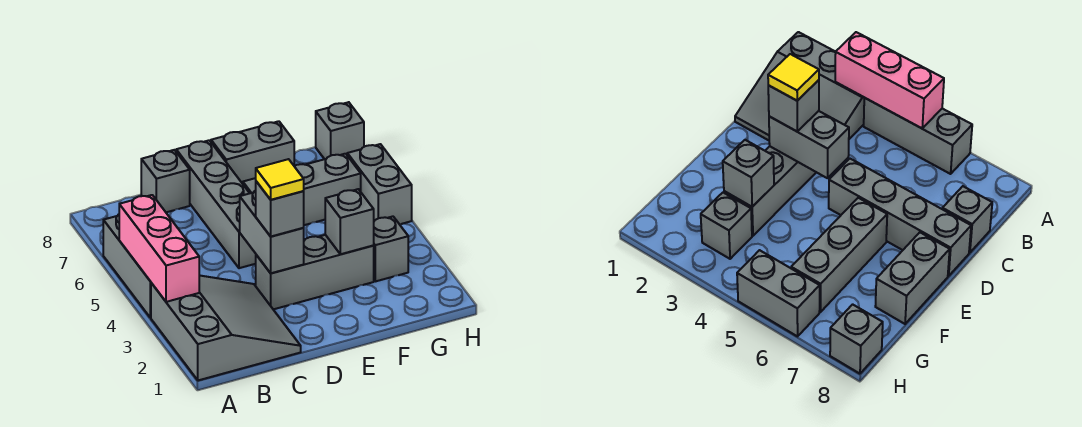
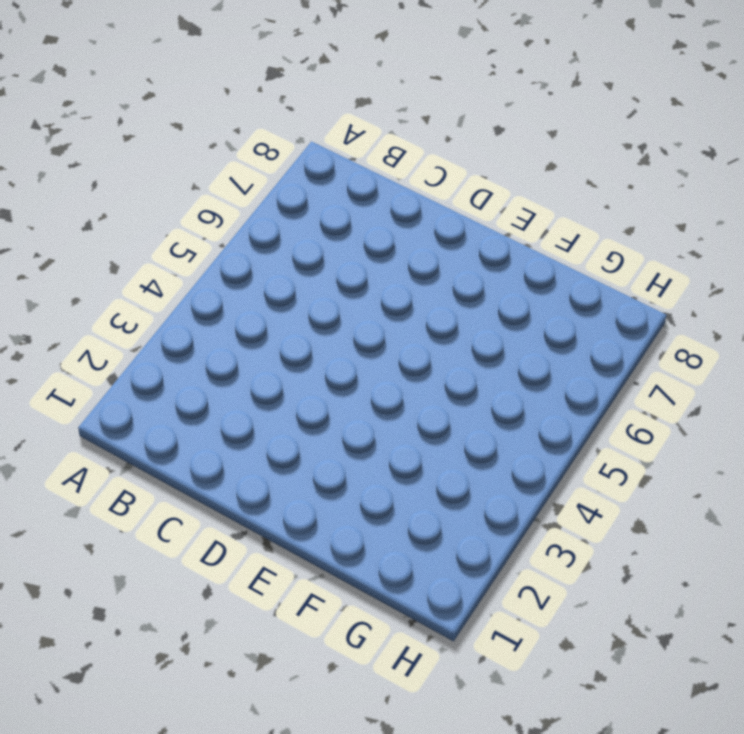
none -> grey slope A1:C3 level 1 top A
none -> grey brick A4:A6 level 1
none -> grey brick C8 level 1

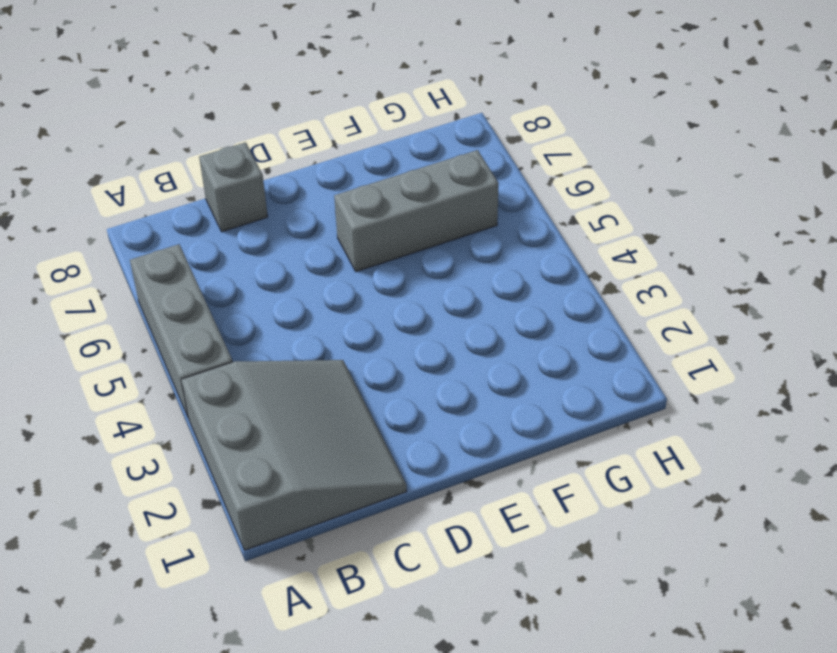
none -> grey brick D3:F3 level 1
none -> grey brick D5:D8 level 1
none -> grey brick E8:F8 level 1

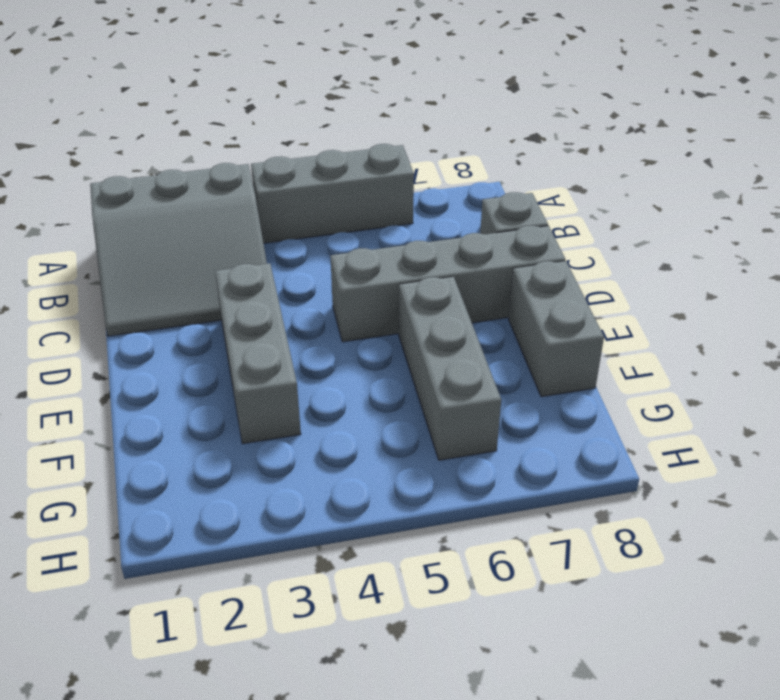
none -> grey brick G3 level 1
none -> grey brick H5:H6 level 1
none -> grey brick H8 level 1

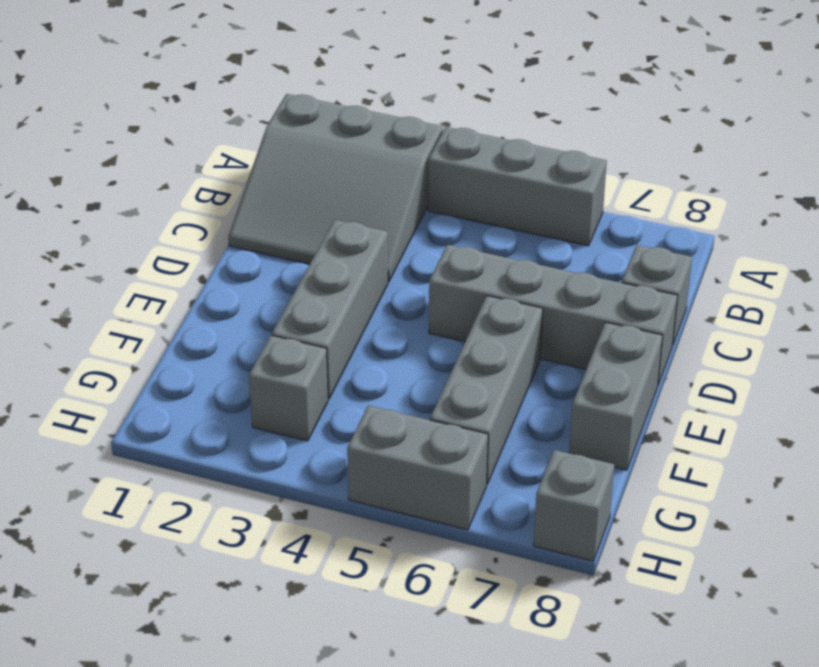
none -> pink brick A3:A5 level 2
none -> grey brick D3:D4 level 2
none -> grey brick F3 level 2

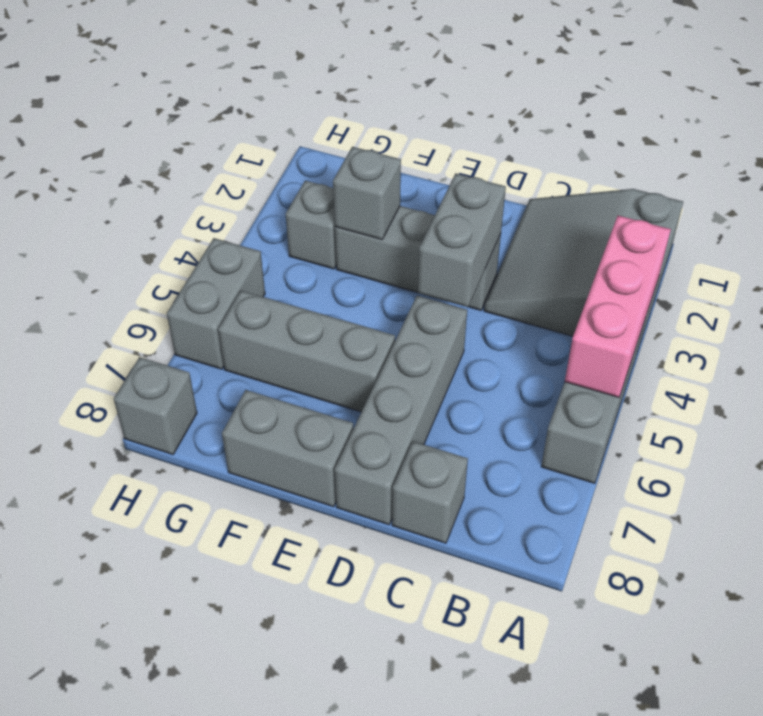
none -> grey brick D3 level 3
none -> yellow tile D3 level 4

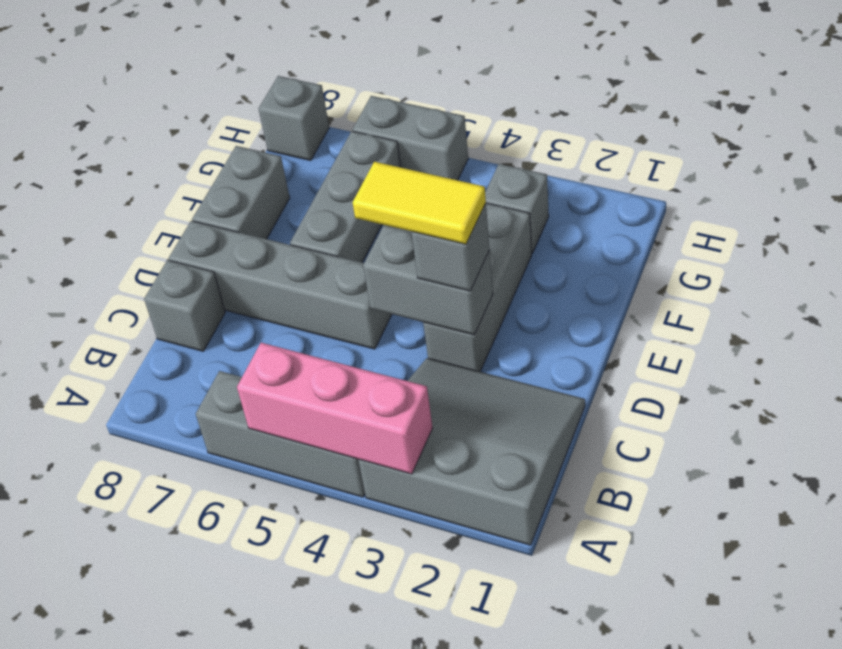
yellow tile D3:D4 level 4 -> yellow tile D3 level 4
none -> grey brick F3 level 2

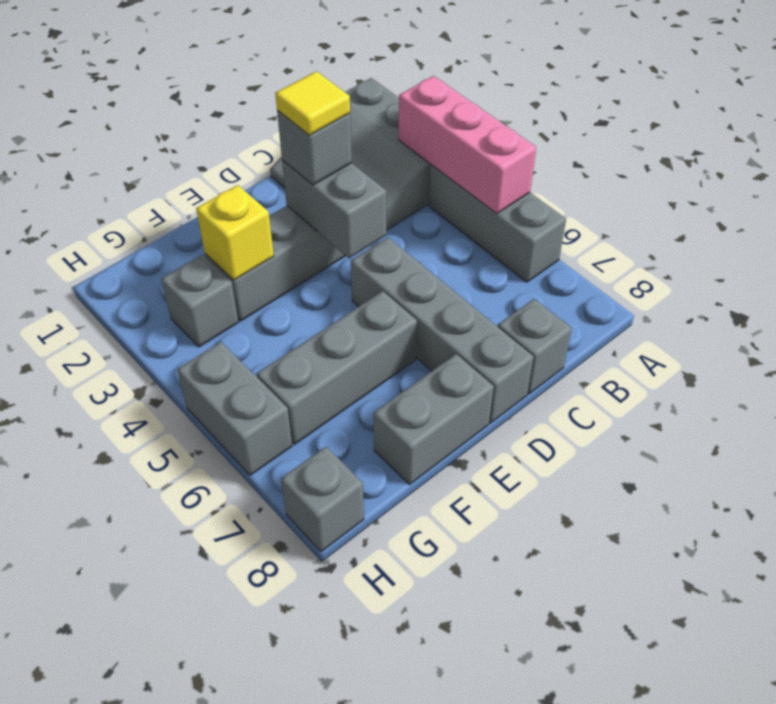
yellow brick F3 level 2 -> grey brick F3 level 2

